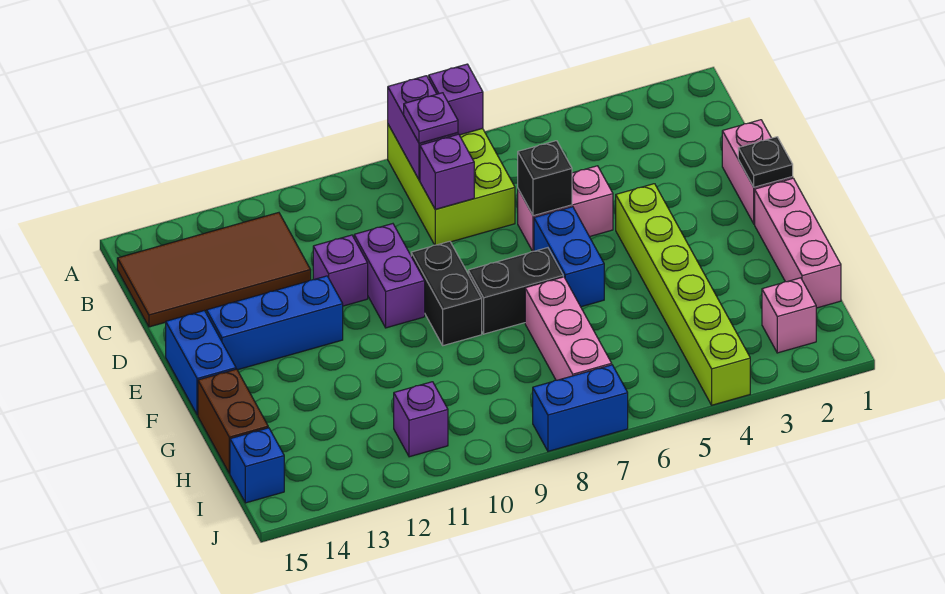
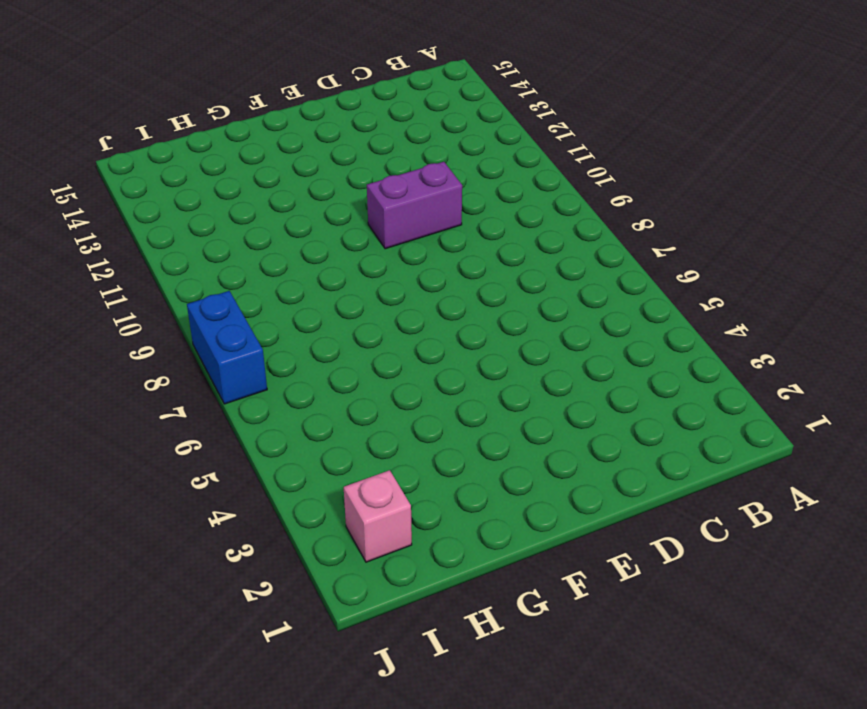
none -> lime brick A7:C8 level 1
none -> brown tile B12:C15 level 1
none -> pink brick D1:E1 level 1

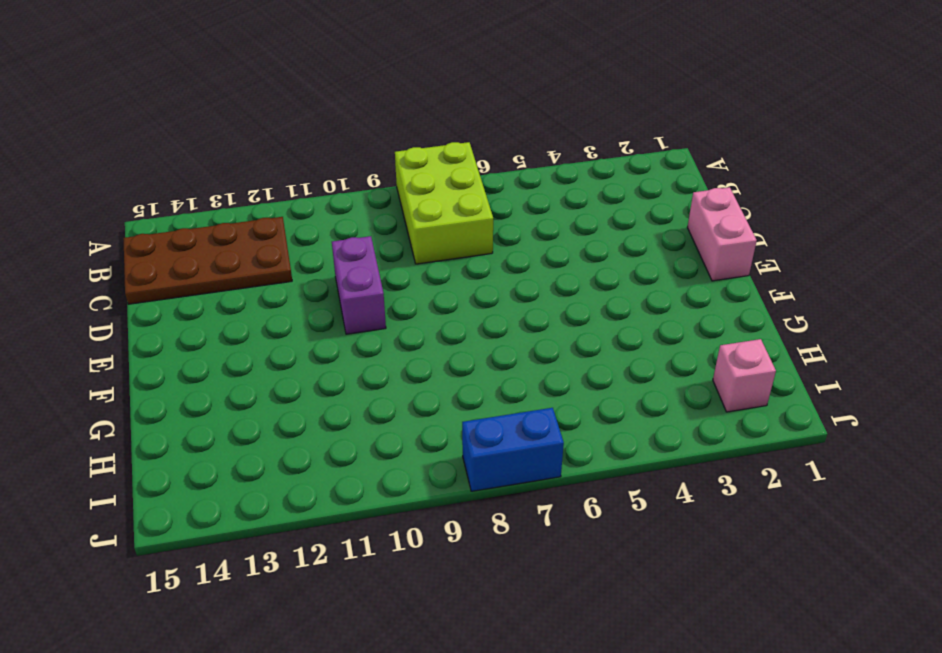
brown plate B12:C15 level 1 -> brown tile B12:C15 level 1
none -> pink brick D5:D6 level 1
none -> purple brick D11 level 1
none -> lime brick E4:J4 level 1

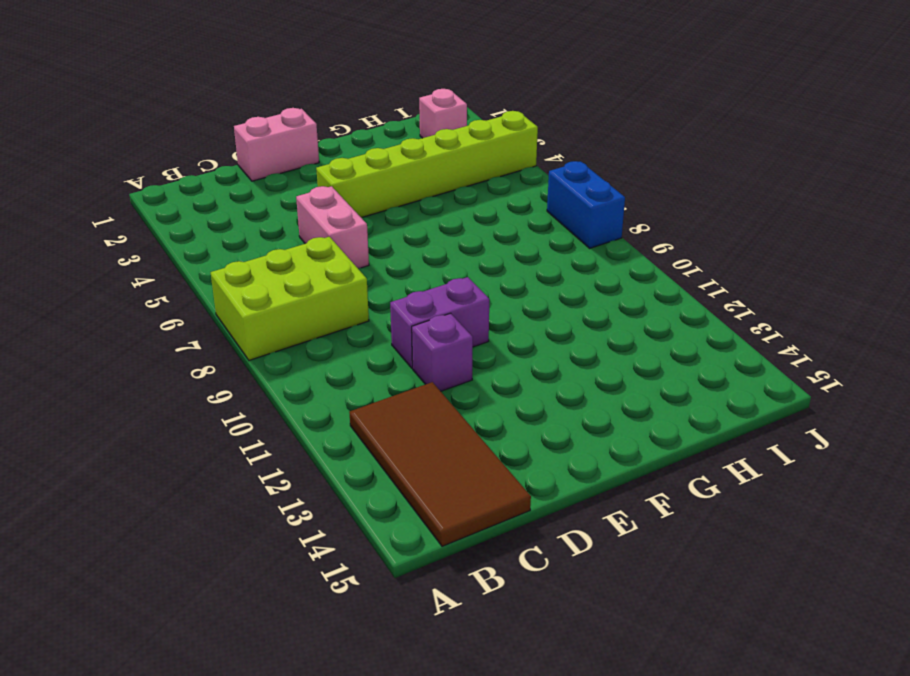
none -> blue brick E6:F6 level 1
none -> black brick E9:F9 level 1
none -> blue brick E12:E14 level 1

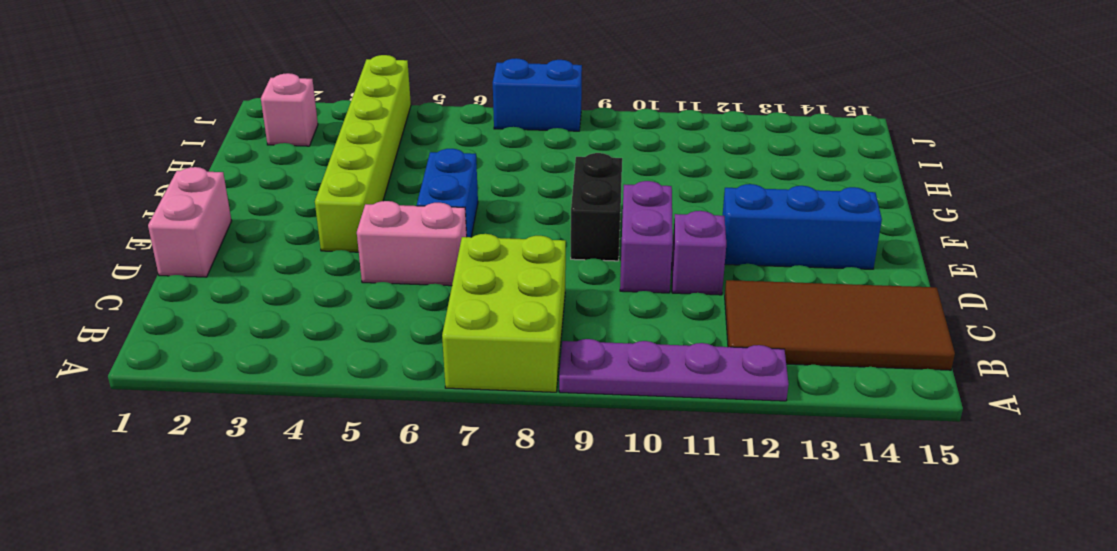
purple plate A9:A12 level 1 -> none
none -> blue brick E15:F15 level 1
none -> pink brick F1:H1 level 1
none -> black brick F7:F8 level 1

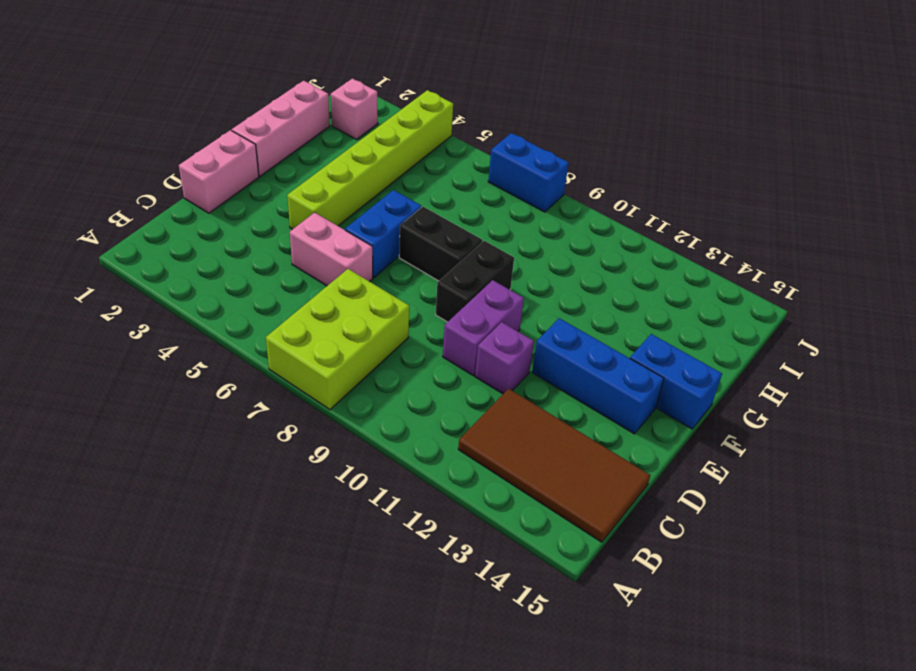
blue brick F14:F15 level 1 -> blue brick E15:F15 level 1
none -> pink brick G7:I7 level 1
none -> brown brick G15:H15 level 1
none -> purple brick I11 level 1

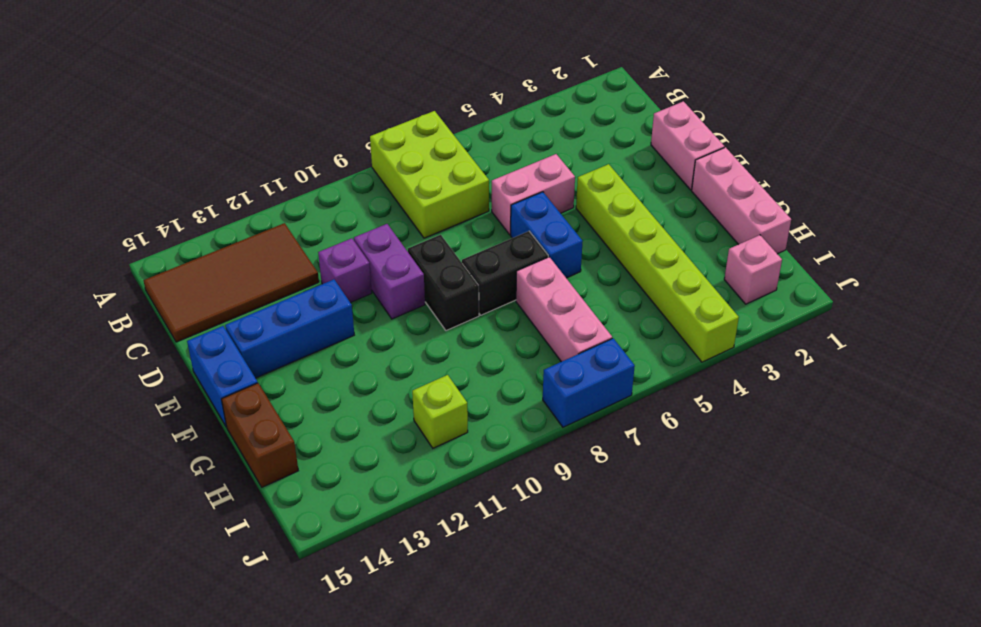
lime brick I11 level 1 -> purple brick I11 level 1
none -> blue brick I15 level 1
none -> purple brick A7 level 2
none -> purple brick A8:B8 level 2

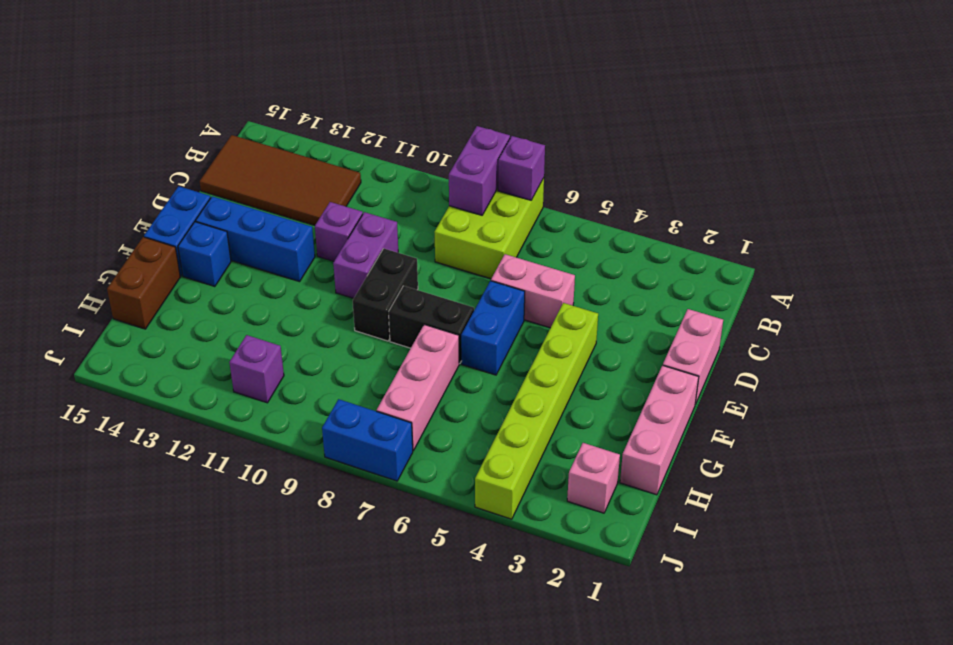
blue brick F14 level 1 -> blue brick I15 level 1
none -> purple brick C8 level 2
none -> black brick D6 level 2
none -> black plate E1 level 2

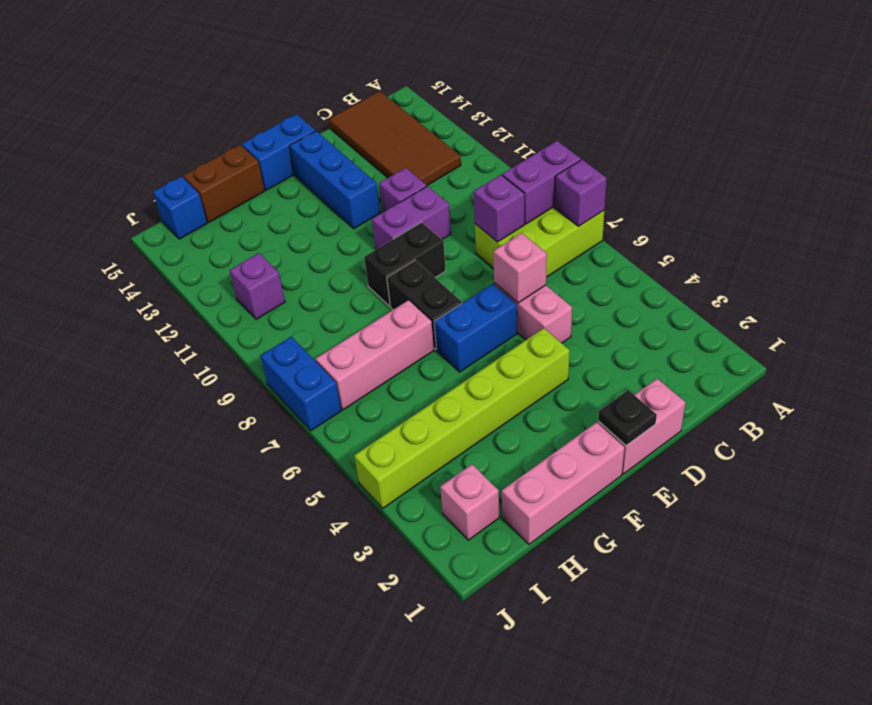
pink brick D6 level 2 -> black brick D6 level 2
none -> purple plate B8 level 3

